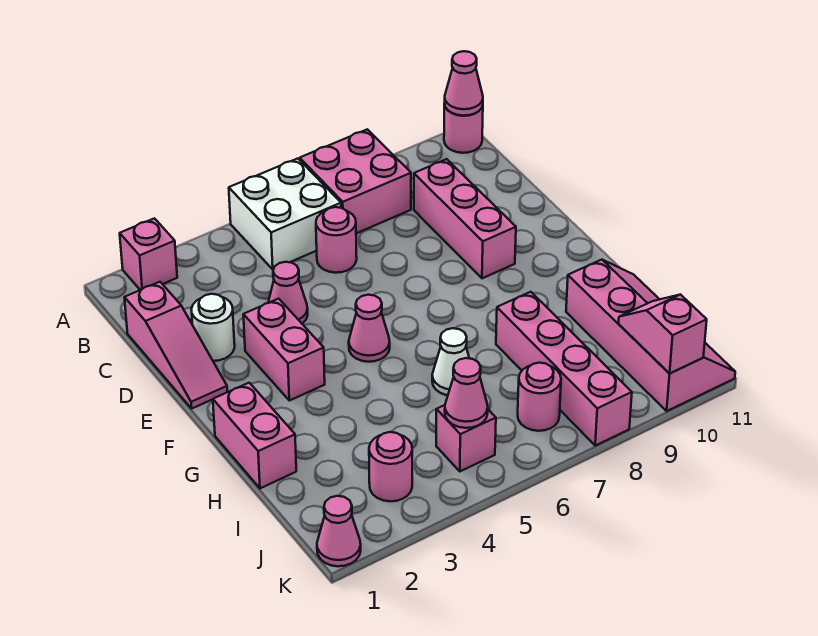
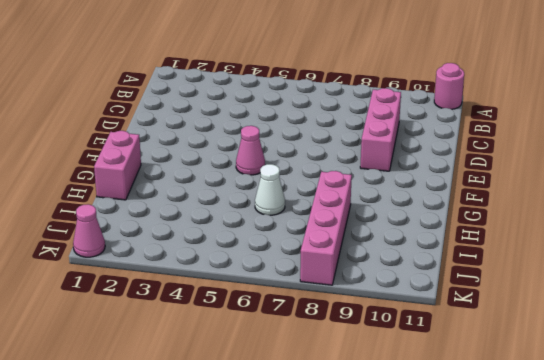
none -> pink brick A2 level 1
none -> white brick A5:B6 level 1
none -> pink brick A7:B8 level 1

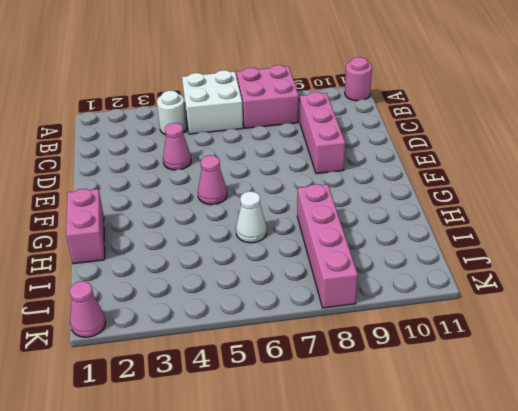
white round brick B4 level 1 -> white round brick D2 level 1
none -> pink brick A2 level 1
none -> pink slope C1:E1 level 1 top C
none -> pink round brick C6 level 1

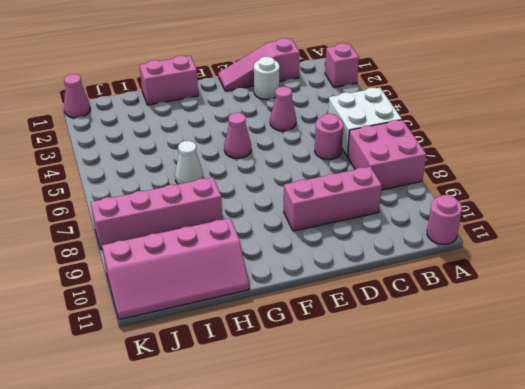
none -> pink brick E3:F3 level 1
none -> pink round brick J3 level 1
none -> pink brick J5 level 1

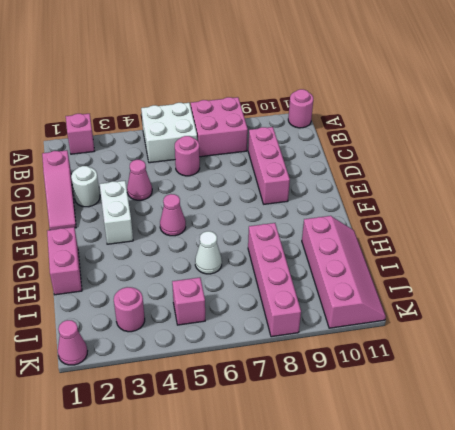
white brick E3:F3 level 1 -> pink brick E3:F3 level 1
none -> pink round brick J7 level 1
none -> pink cone A11 level 2
none -> pink cone J5 level 2

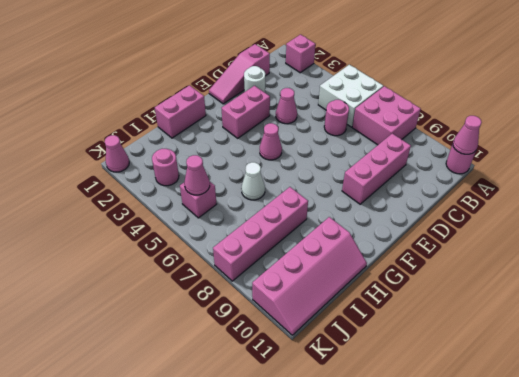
none -> pink round brick J7 level 1
none -> pink slope J10:K10 level 2 top K

